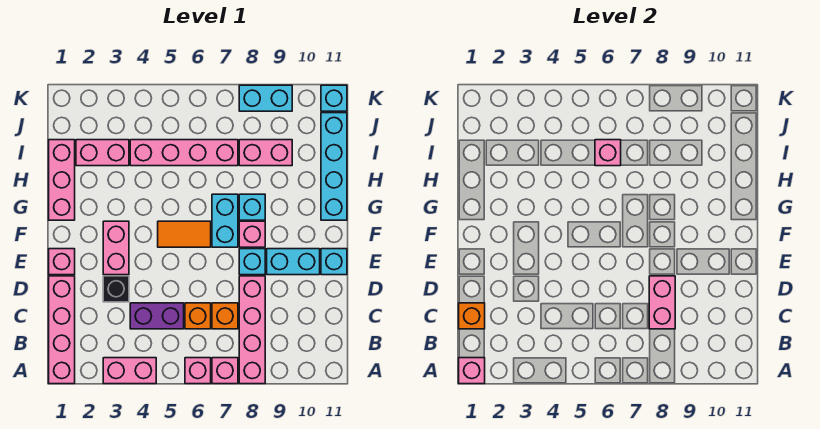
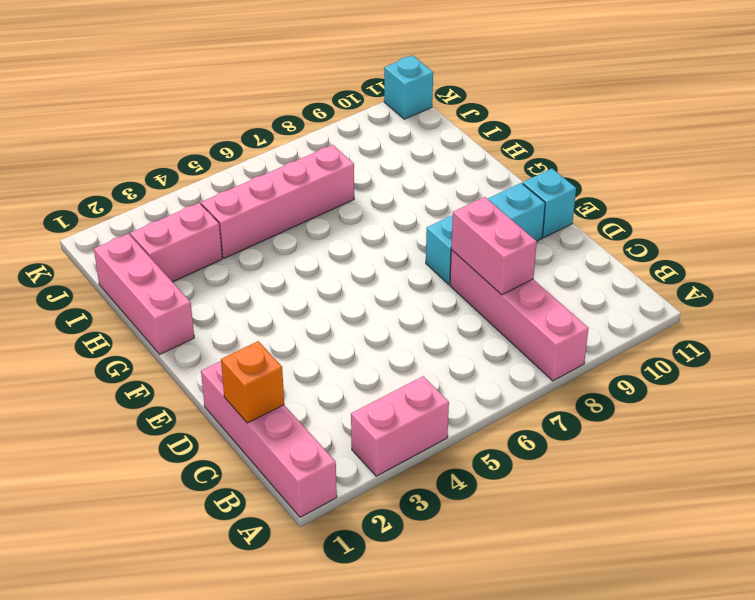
none -> pink brick A6 level 1
none -> pink brick A7 level 1
none -> purple brick C4:C5 level 1

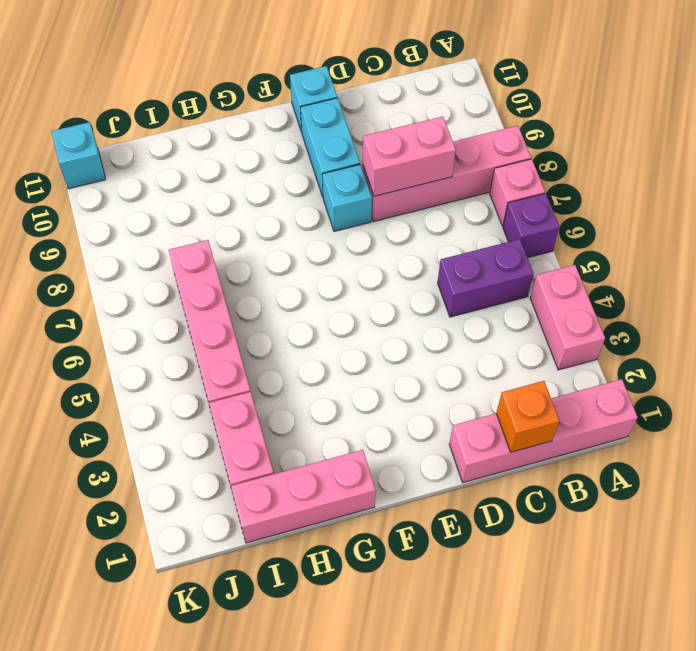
purple brick A6 level 1 -> pink brick A6 level 1
purple brick B5:C5 level 1 -> purple brick C4:C5 level 1
none -> orange brick C6 level 1
none -> orange brick C7 level 1
none -> black brick D3 level 1

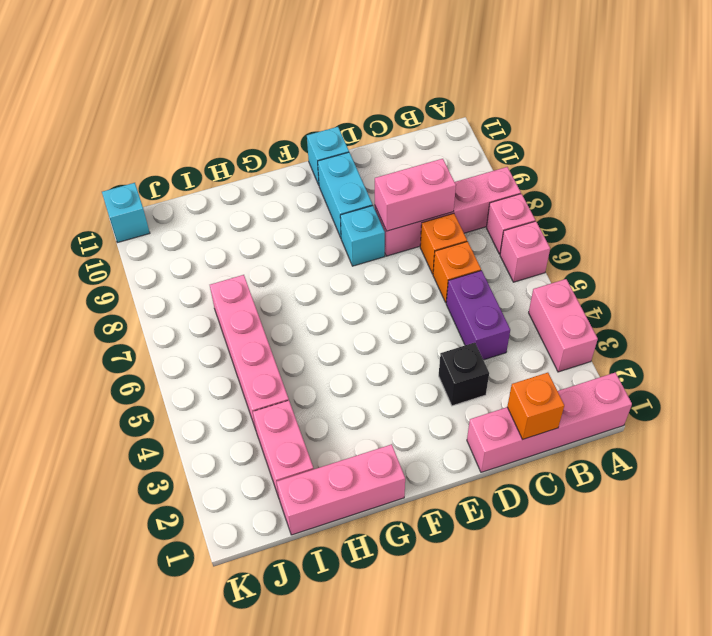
none -> pink brick E1 level 1
none -> pink brick E3:F3 level 1
none -> orange tile F5:F6 level 1

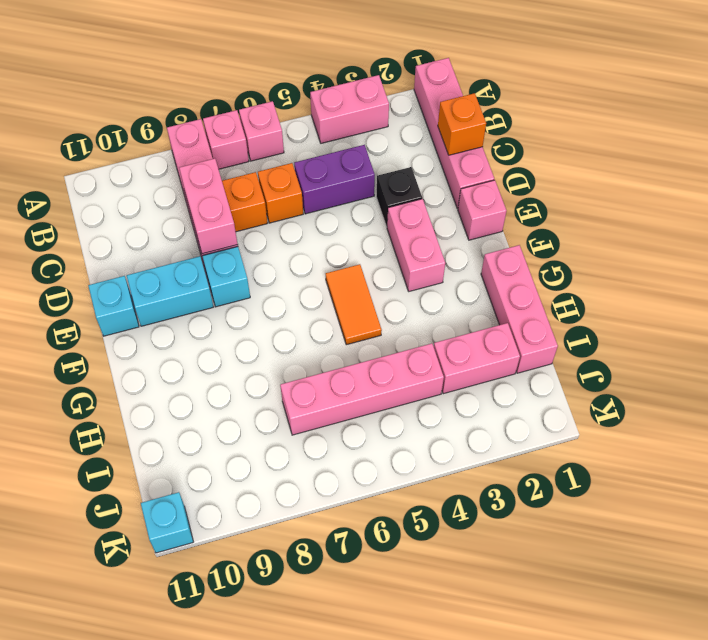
orange tile F5:G5 level 1 -> orange tile F5:F6 level 1
none -> cyan brick F7:G7 level 1
none -> pink brick F8 level 1
none -> cyan brick G8 level 1

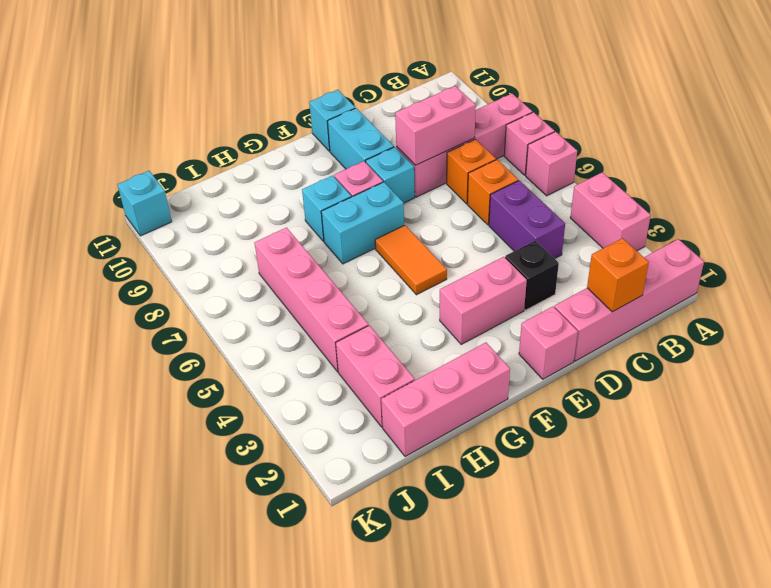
none -> cyan brick G11:J11 level 1
none -> pink brick I8:I9 level 1
none -> cyan brick K8:K9 level 1

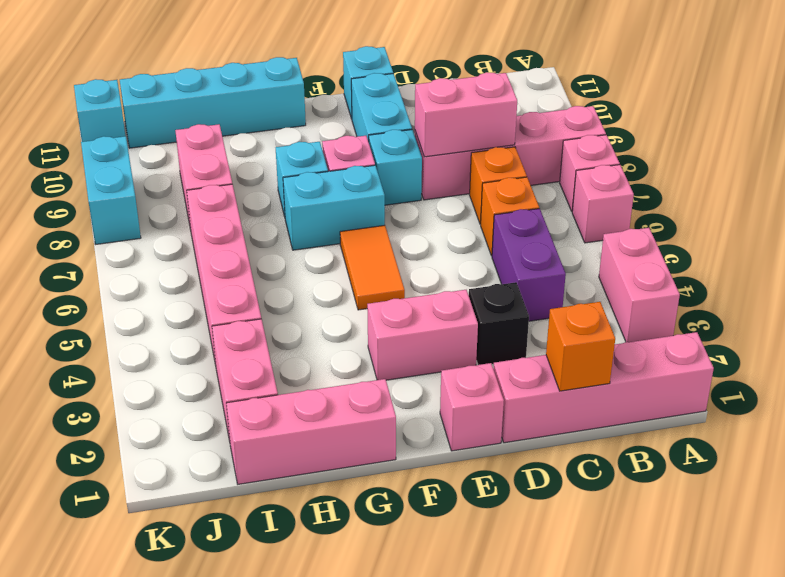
none -> pink brick A1 level 2
none -> pink brick I6 level 2

